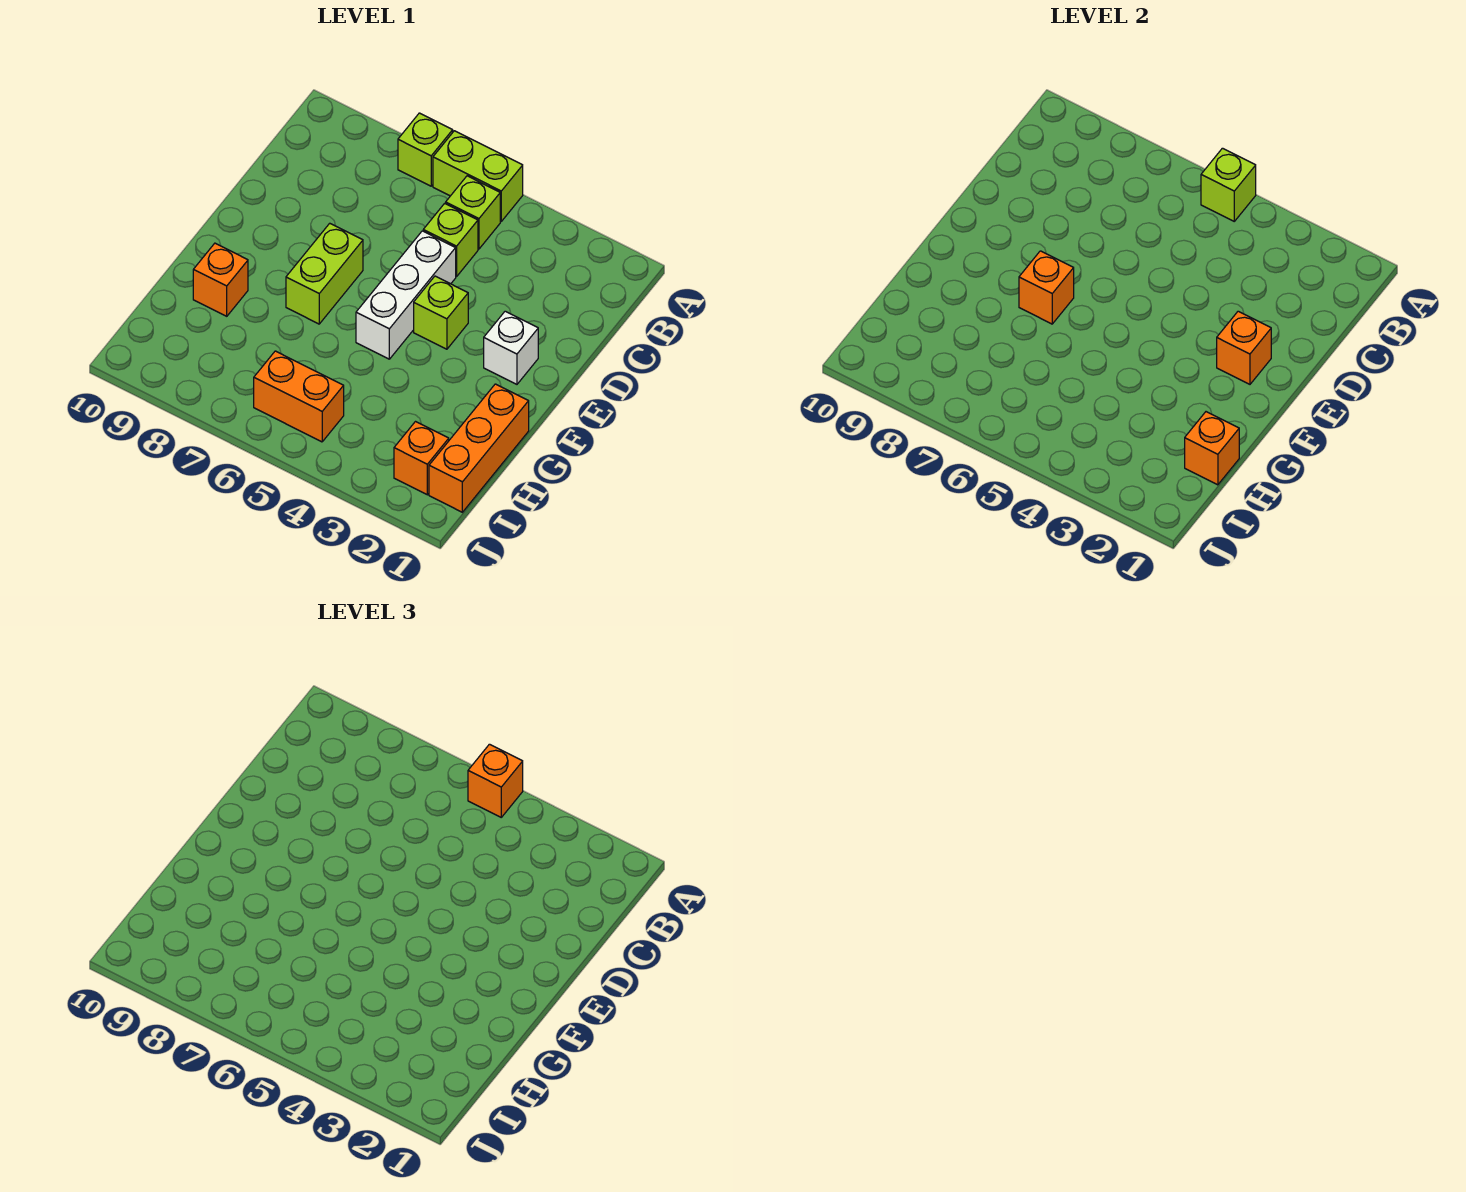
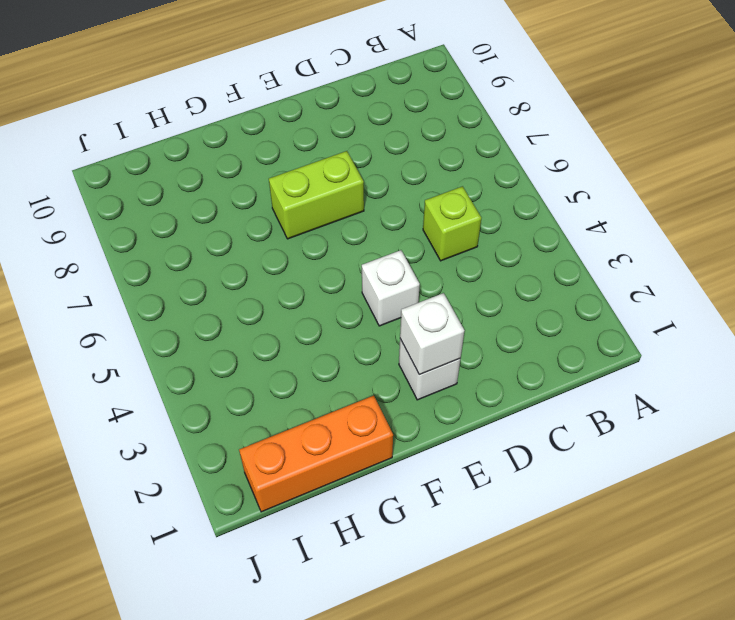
white brick E2 level 2 -> orange brick E2 level 2
white brick E4 level 1 -> lime brick E4 level 1
none -> lime brick A5:A6 level 1
none -> lime brick A7 level 1
none -> lime brick B5 level 1

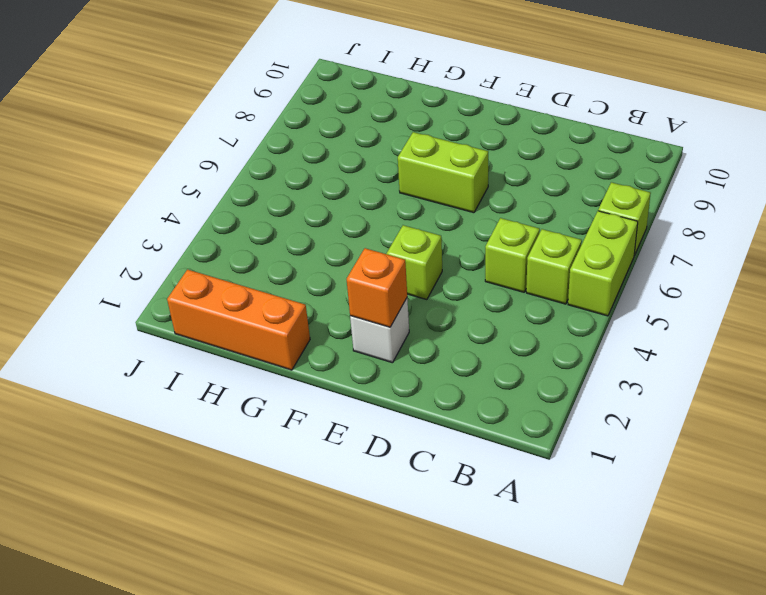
none -> white brick D5:F5 level 1
none -> orange brick G9 level 1
none -> orange brick I2 level 1

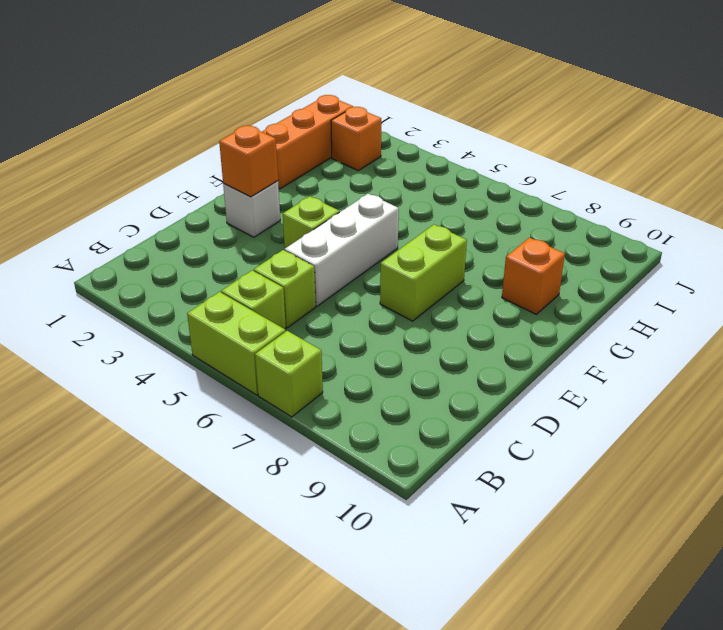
none -> orange brick I5:I6 level 1
none -> lime brick A5 level 2
none -> orange brick F7 level 2

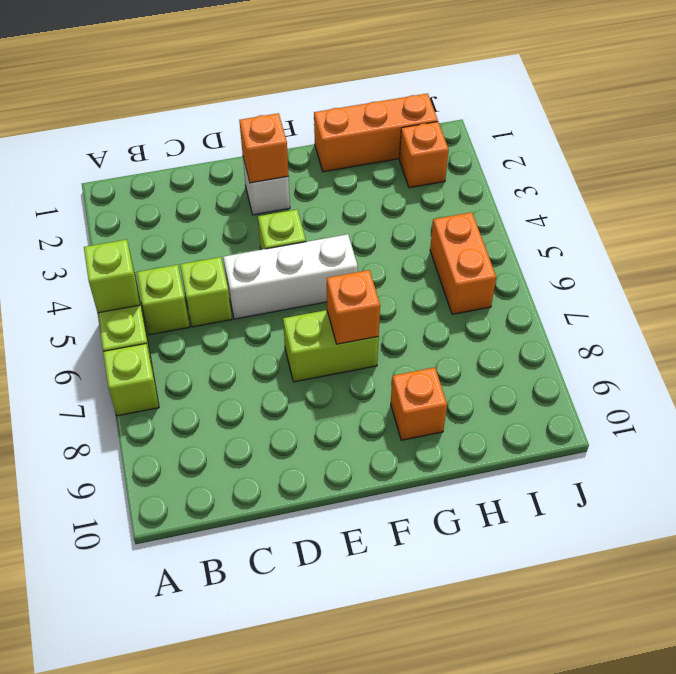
none -> orange brick H1 level 2
none -> orange brick A5 level 3

